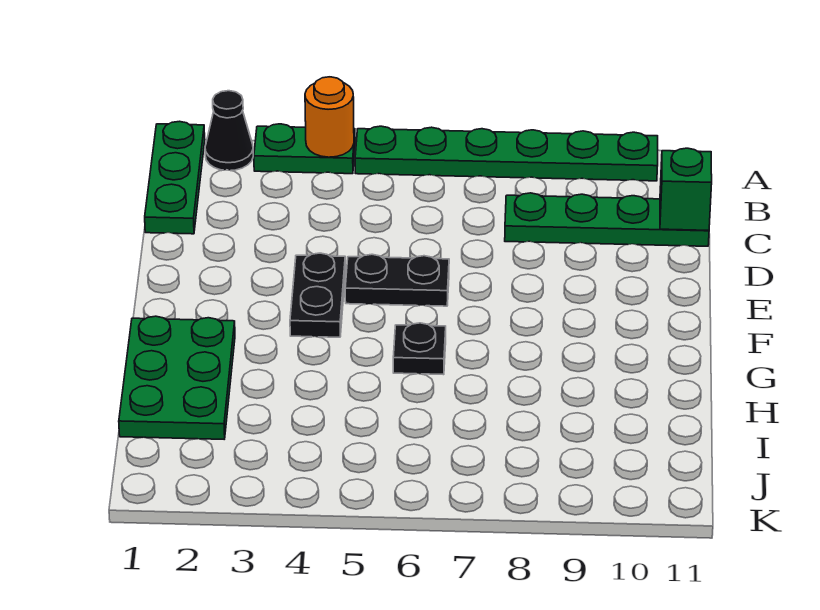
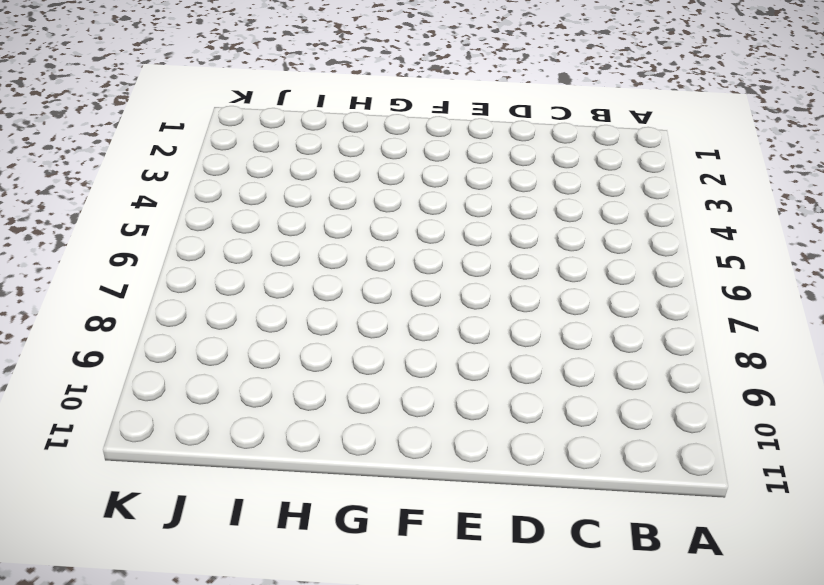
none -> green plate A1:C1 level 1
none -> black cone A2 level 1

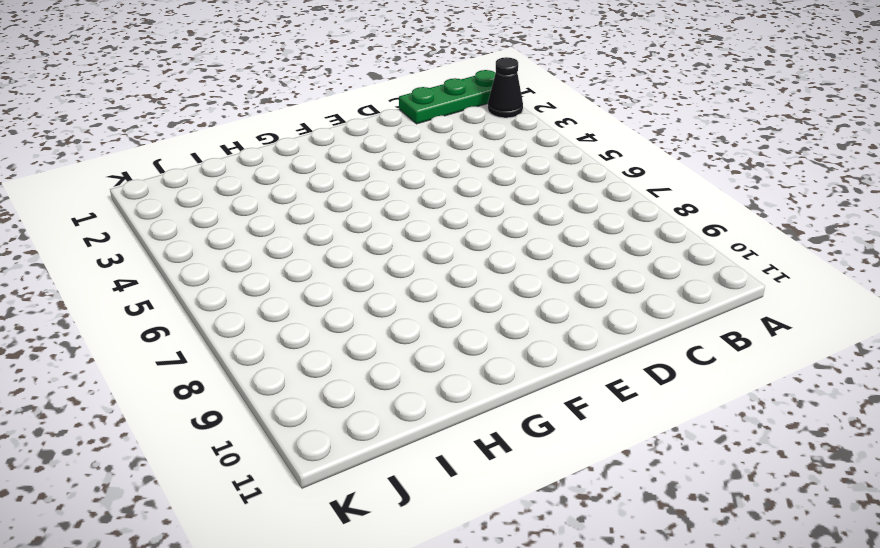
none -> green plate A3:A4 level 1
none -> green plate A5:A10 level 1

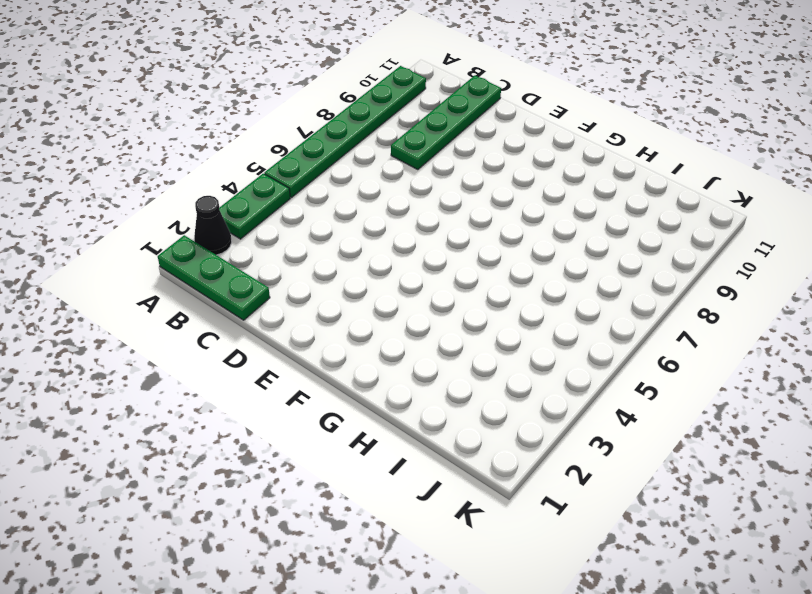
none -> black plate E4:F4 level 1
none -> black plate E5:E6 level 1

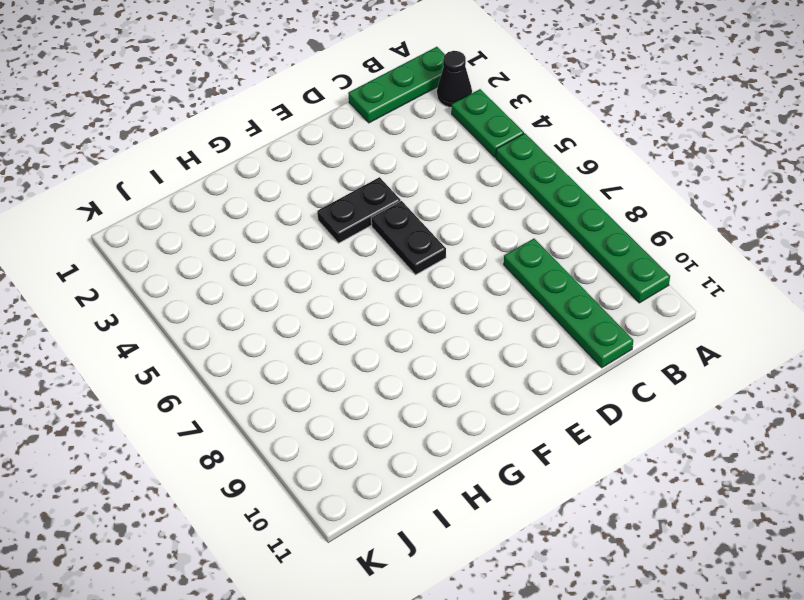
none -> green plate G1:I2 level 1
none -> black plate G6 level 1

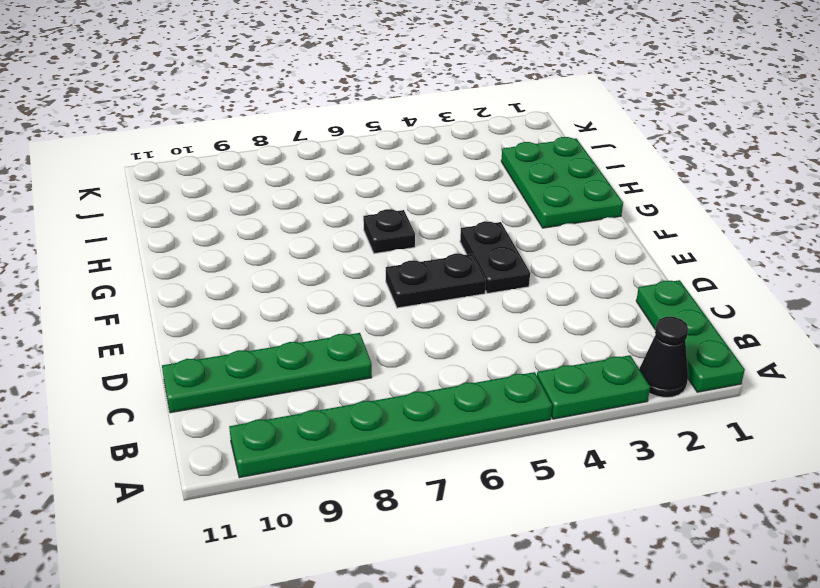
none -> orange round brick A4 level 2
none -> green brick C11 level 2

